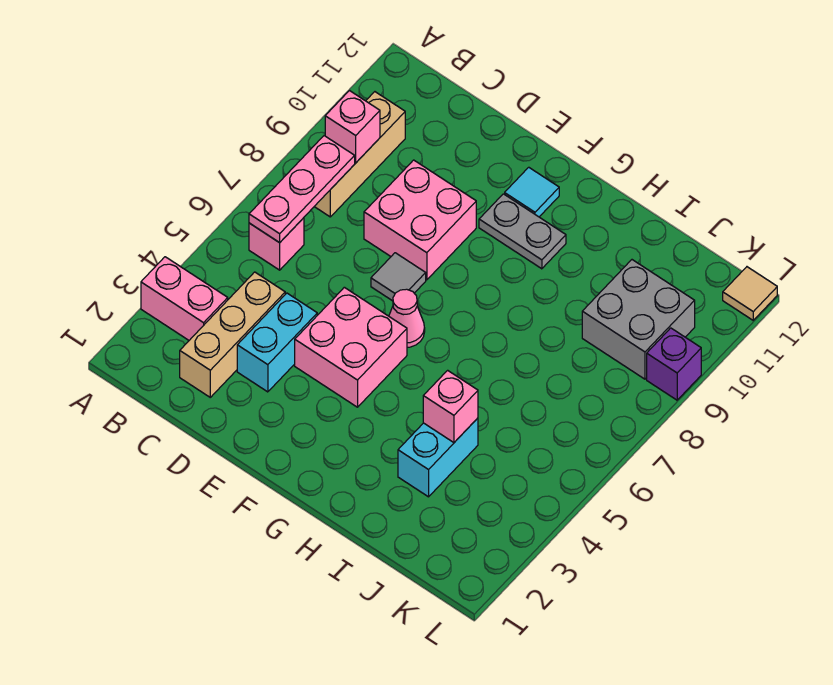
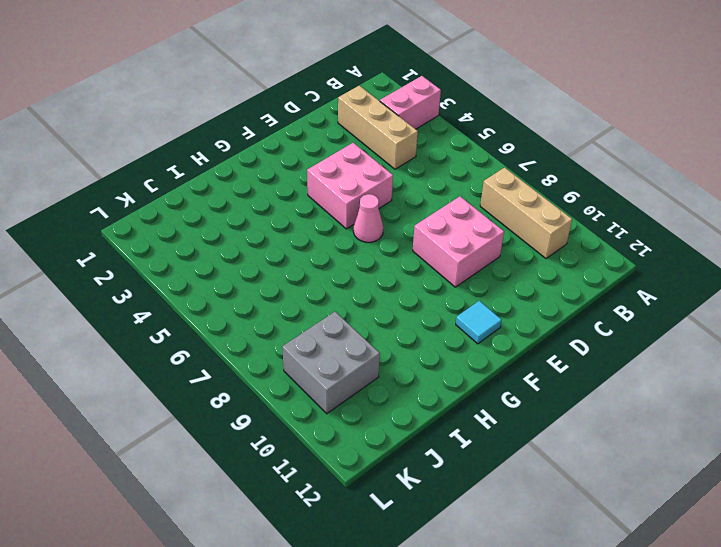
none -> pink brick B6 level 1
none -> cyan brick D3:D4 level 1
none -> grey tile E7 level 1

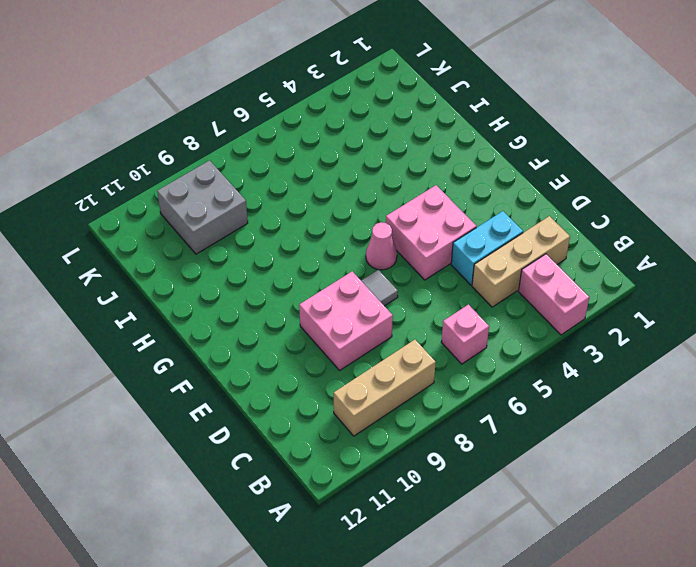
none -> grey plate F10:G10 level 1
none -> cyan tile F11 level 1
none -> cyan brick I3:I4 level 1

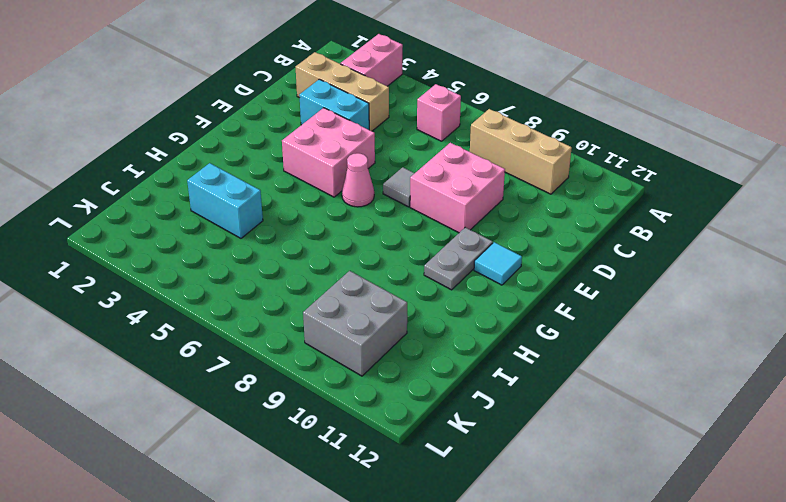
none -> purple brick L9 level 1
none -> tan tile L12 level 1
none -> pink plate B6:B8 level 2

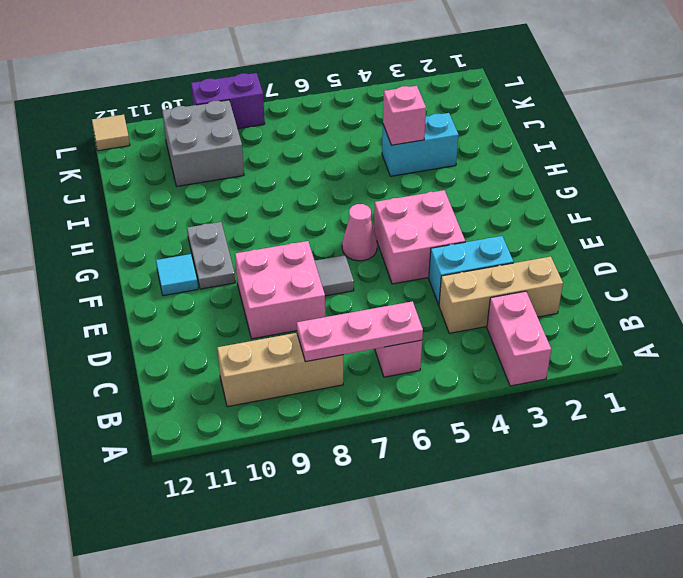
purple brick L8:L9 level 1 -> purple brick L9 level 1
none -> pink brick B9 level 2

